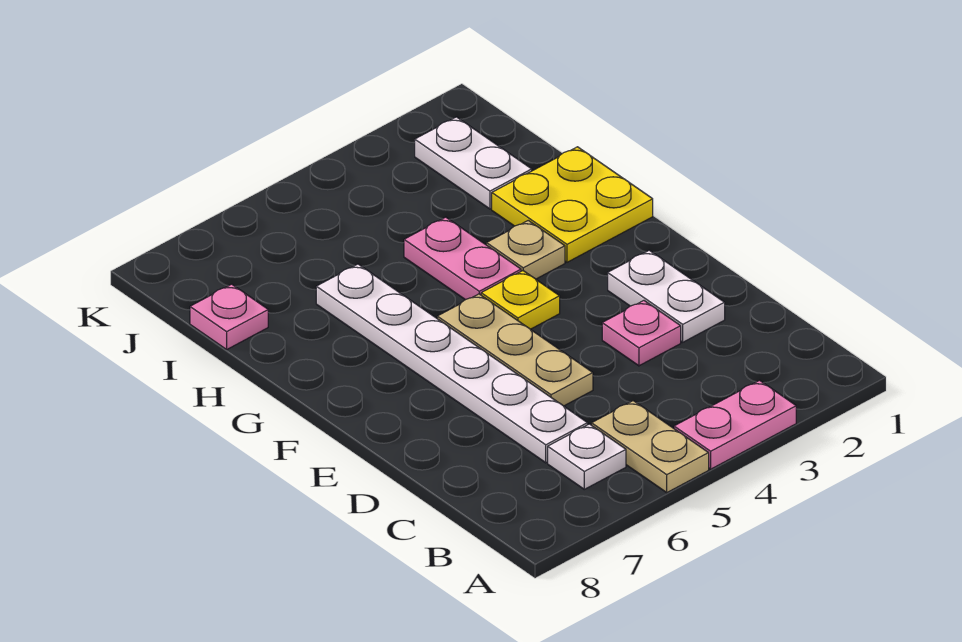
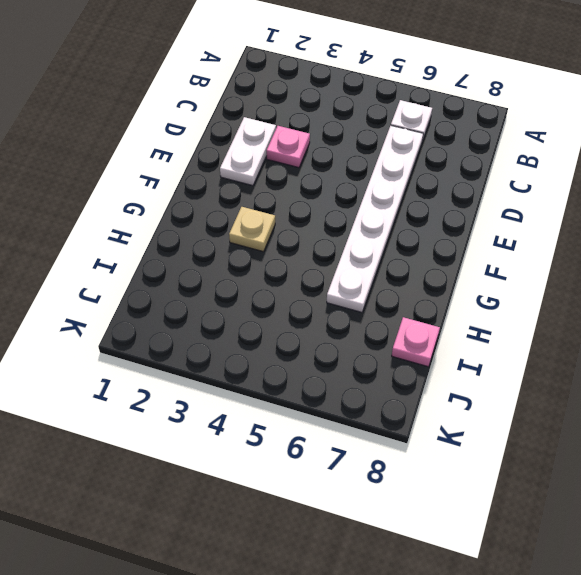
none -> pink plate A3:A4 level 1
none -> tan plate A5:B5 level 1
none -> tan plate D5:F5 level 1

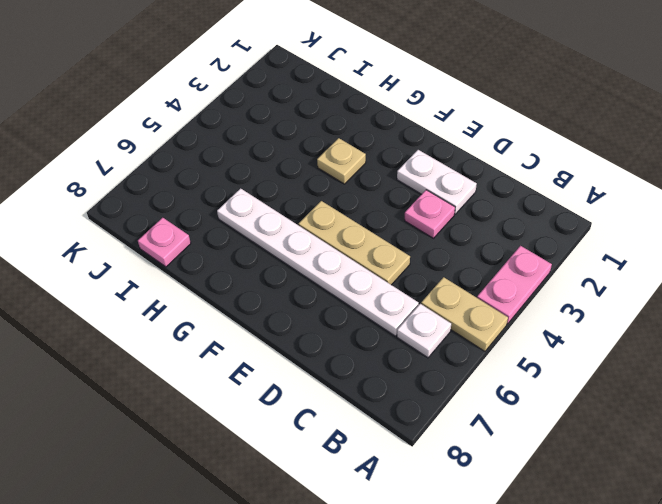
none -> yellow plate F4 level 1
none -> yellow plate G1:H2 level 1
none -> pink plate G4:H4 level 1

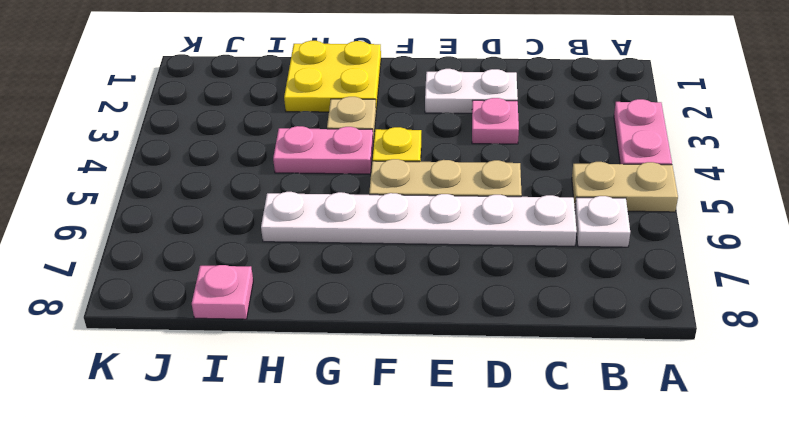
none -> white plate I2:J2 level 1

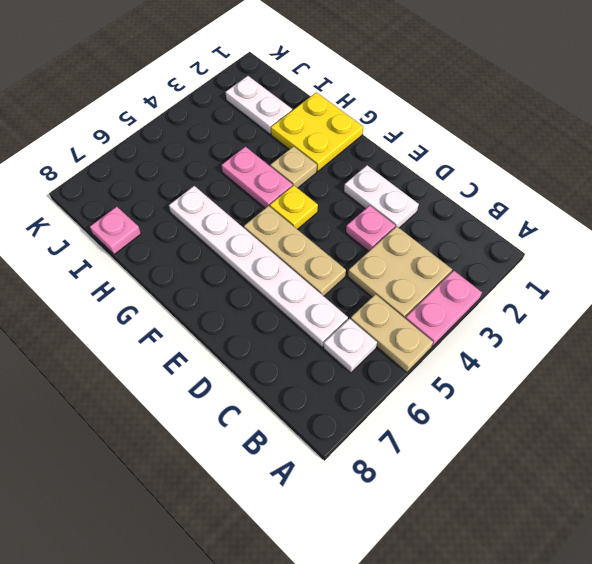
tan plate B3:C4 level 1 -> none

